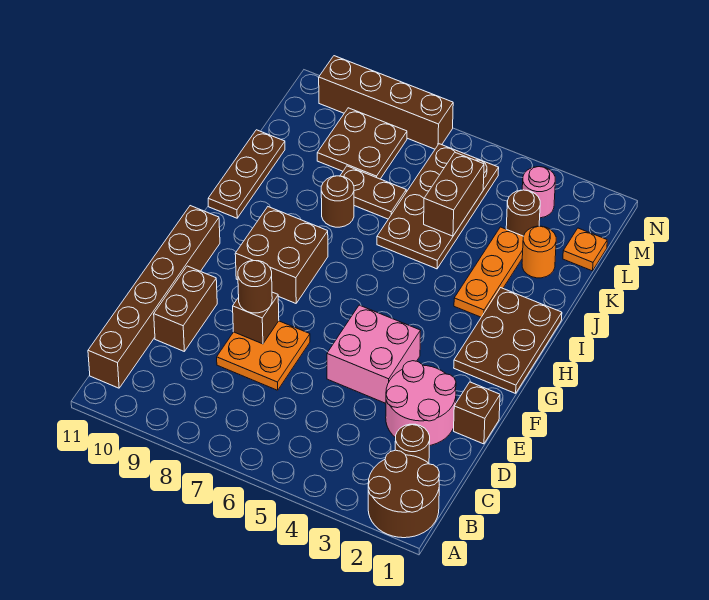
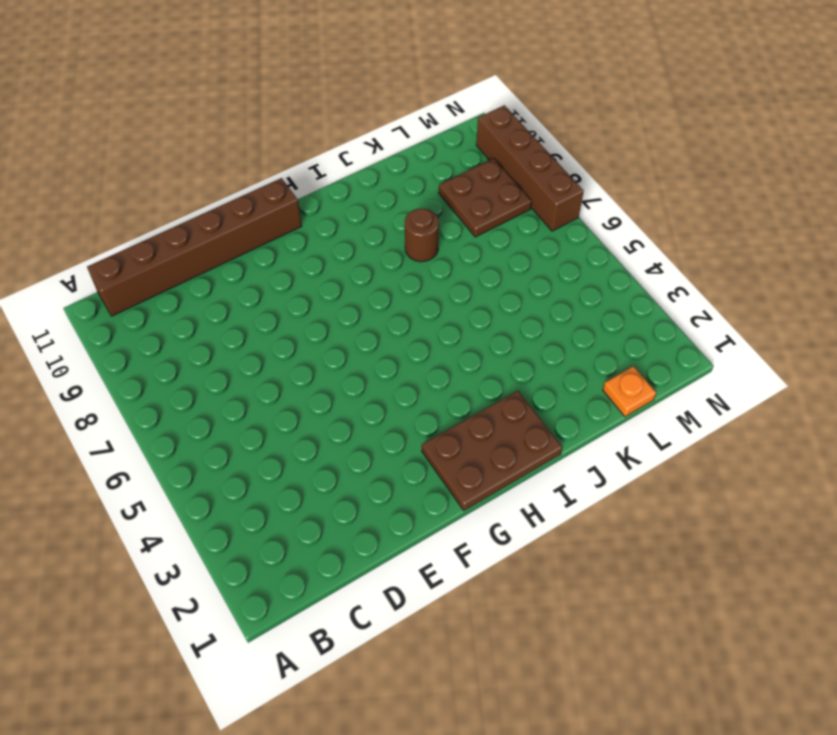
none -> brown round brick A1:B2 level 1
none -> brown round brick C2 level 1
none -> pink round brick D2:E3 level 1

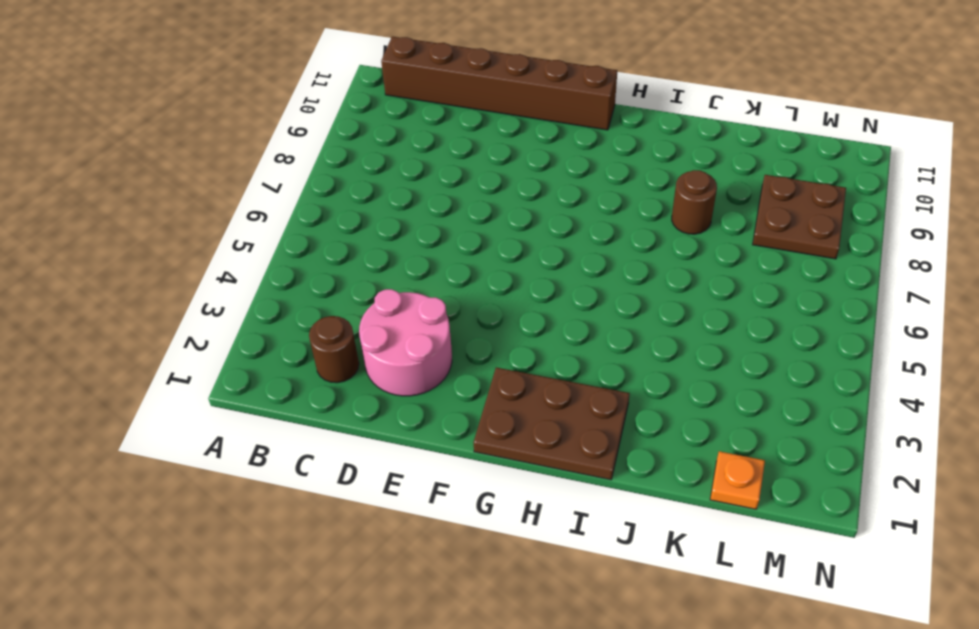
none -> brown round brick A1:B2 level 1
none -> orange plate D7:E8 level 1
none -> brown brick D10:E10 level 1

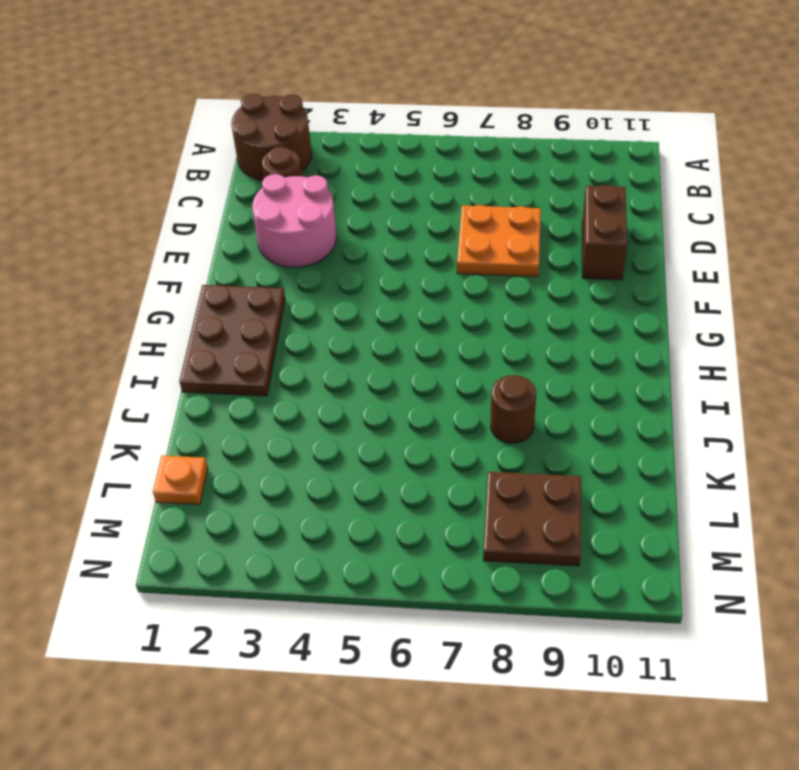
none -> brown brick B11:G11 level 1
none -> brown brick E1 level 1
none -> pink brick E4:F5 level 1

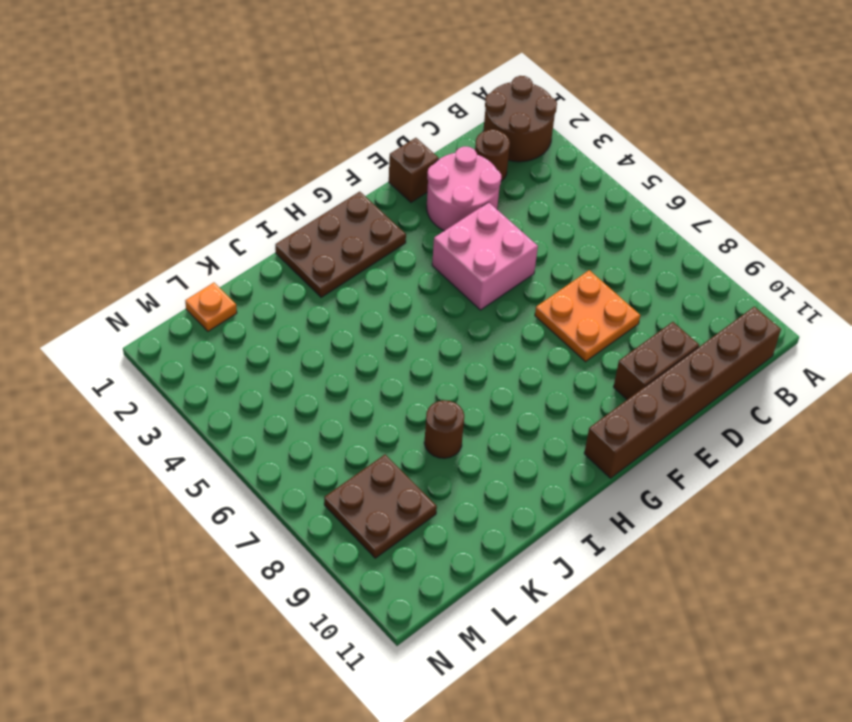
none -> brown brick G8:H9 level 1
none -> orange plate I3:K3 level 1
none -> brown plate I11:K11 level 1

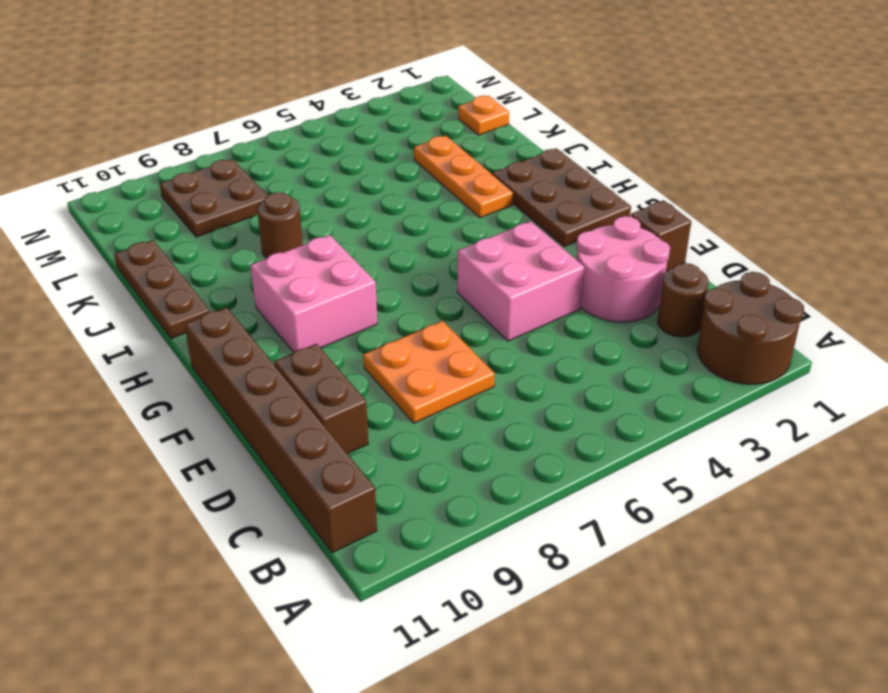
pink brick G8:H9 level 1 -> brown brick G8:H9 level 1
none -> brown plate J5:M6 level 1
none -> orange round brick K2 level 1
none -> brown plate K7:K8 level 1

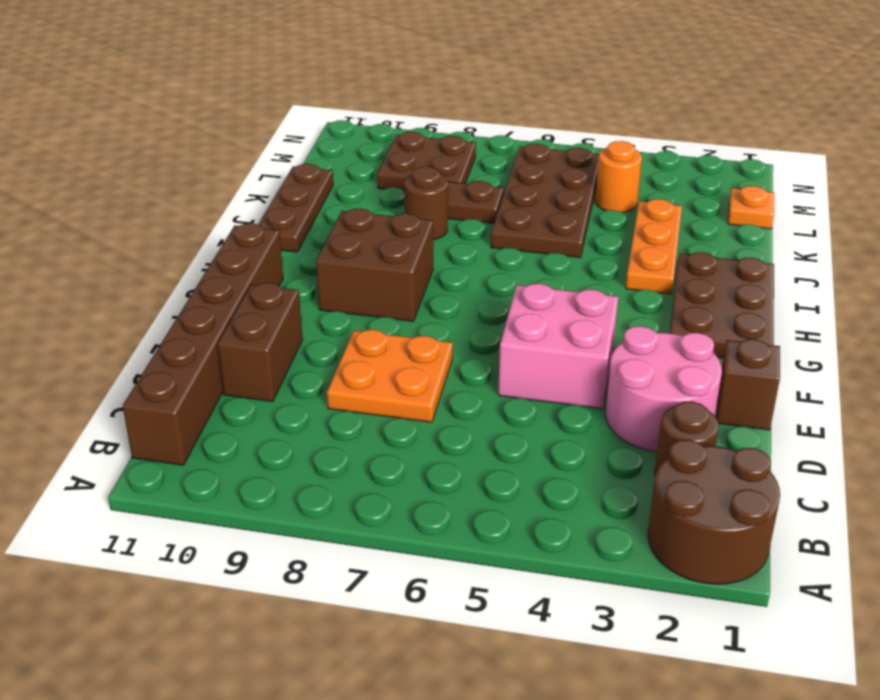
orange round brick L4 level 1 -> orange round brick K2 level 1
none -> brown round brick L3 level 1
none -> pink round brick M3 level 1
none -> brown brick N7:N10 level 1

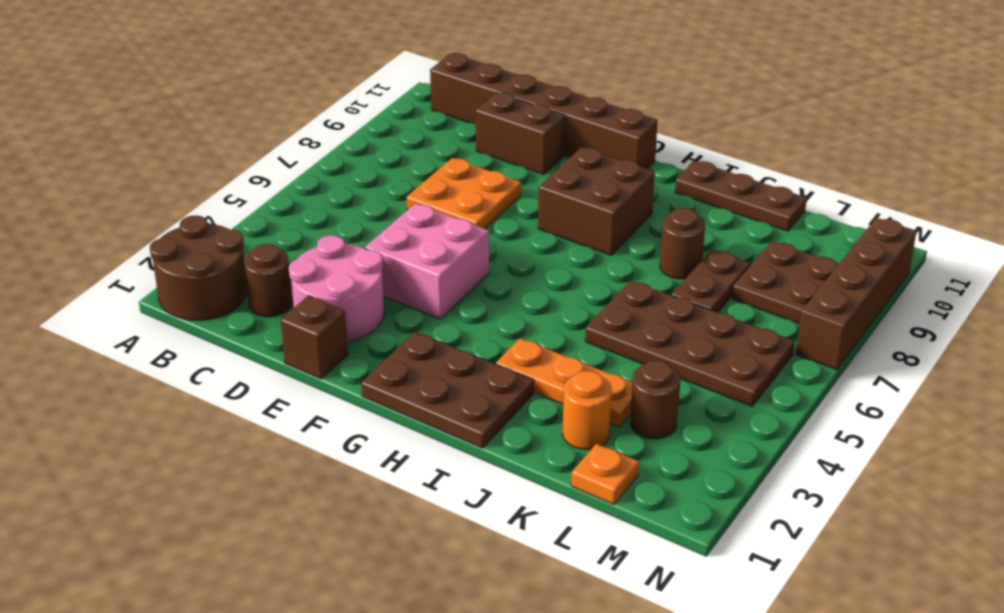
none -> pink round brick M3 level 1
none -> brown brick E8 level 2
none -> brown brick K5:L5 level 2

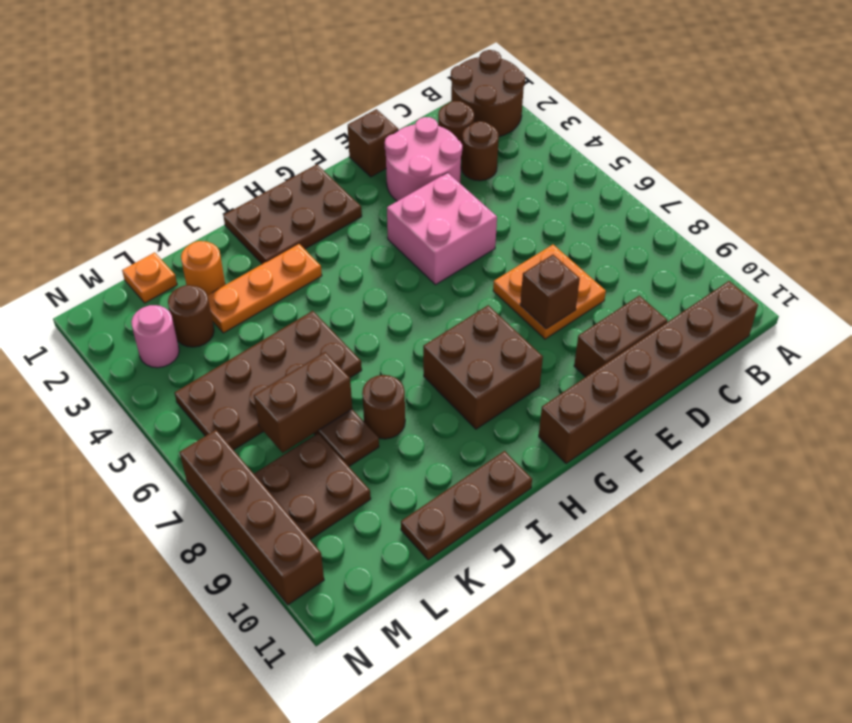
brown round brick C3 level 1 -> brown round brick E8 level 3
brown brick K7:L7 level 2 -> brown brick K5:L5 level 2

